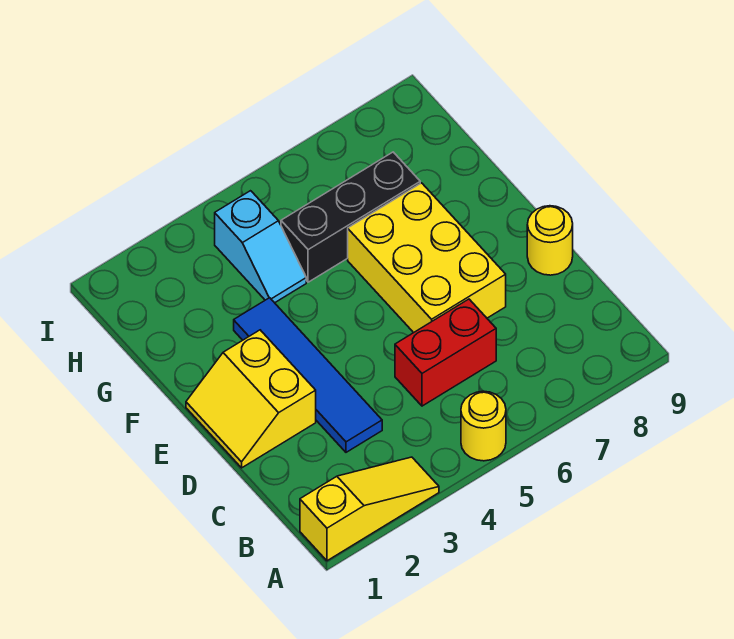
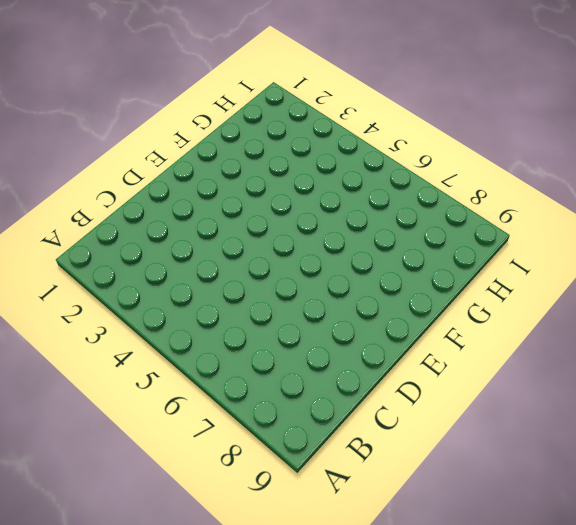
none -> yellow slope A1:A3 level 1 top 1
none -> yellow round brick A5 level 1

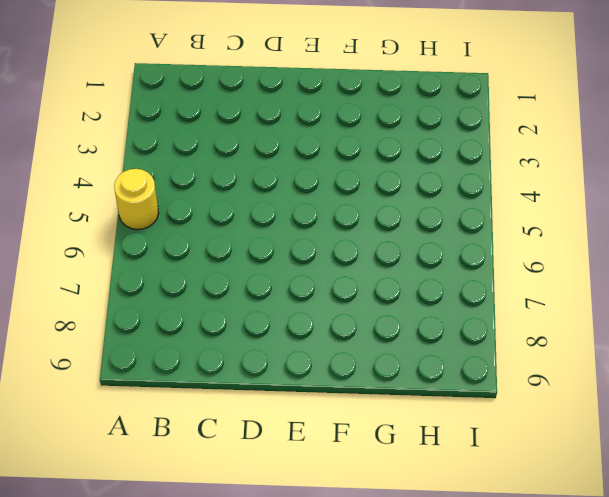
none -> yellow slope A1:A3 level 1 top 1
none -> blue tile C3:F3 level 1

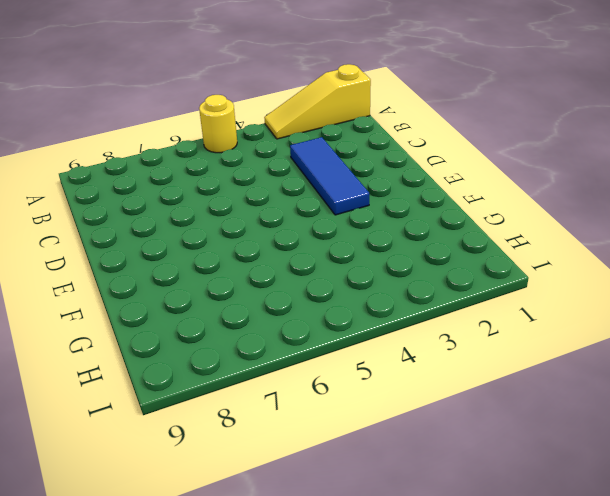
blue tile C3:E3 level 1 -> blue tile C3:F3 level 1
none -> red brick C5:C6 level 1
none -> yellow slope D1:E2 level 1 top 2

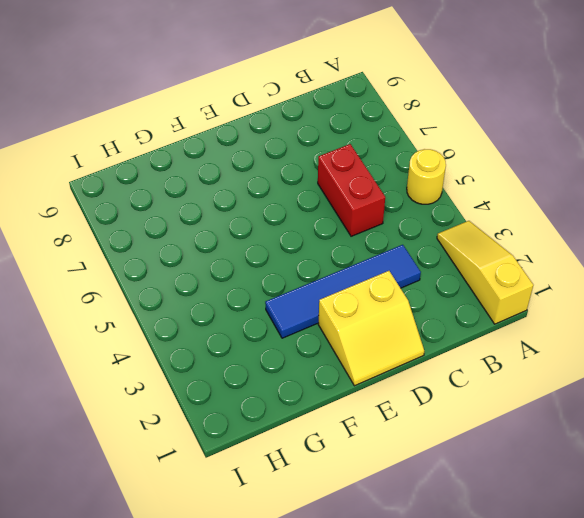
none -> yellow brick D6:F7 level 1
none -> yellow round brick D9 level 1

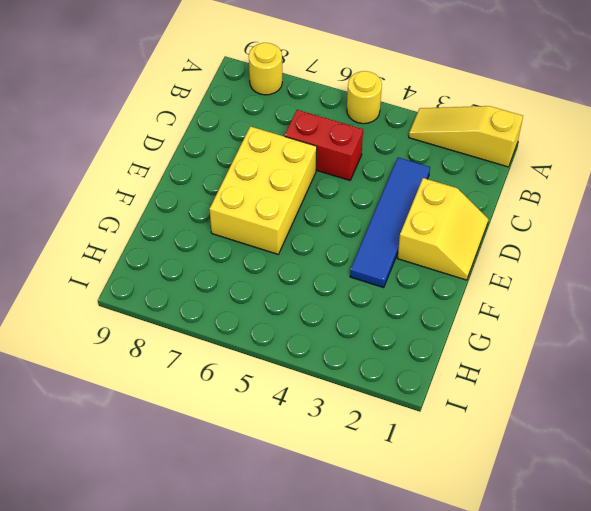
yellow round brick A8 level 1 -> yellow round brick D9 level 1
none -> cyan slope G4:H4 level 1 top H
none -> black brick G5:G7 level 1

